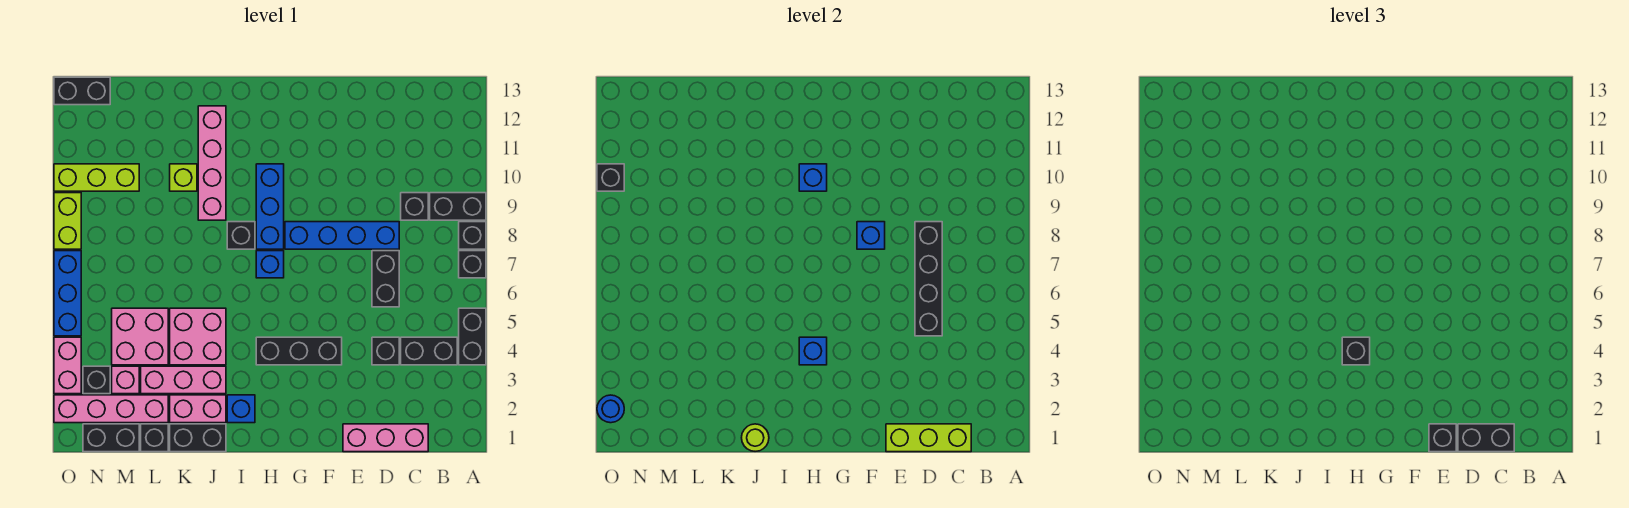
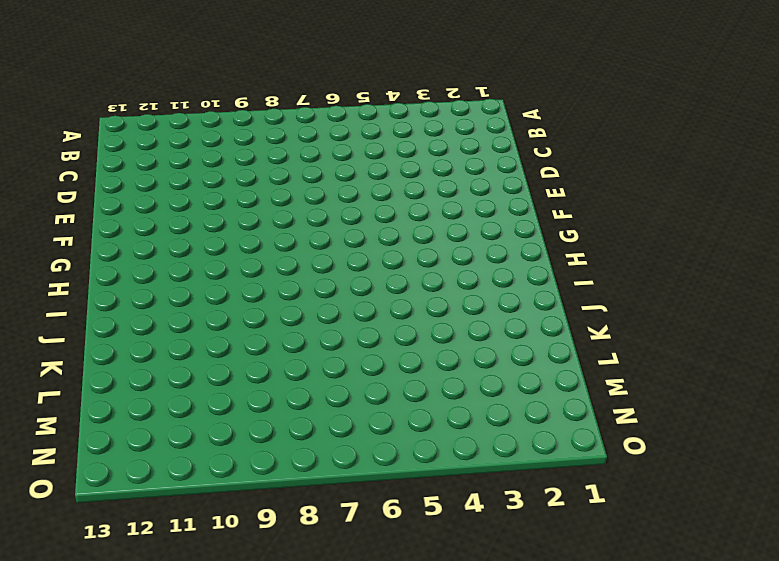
none -> black brick A4:A5 level 1
none -> black brick A7 level 1
none -> black brick A8 level 1
none -> black brick A9:B9 level 1

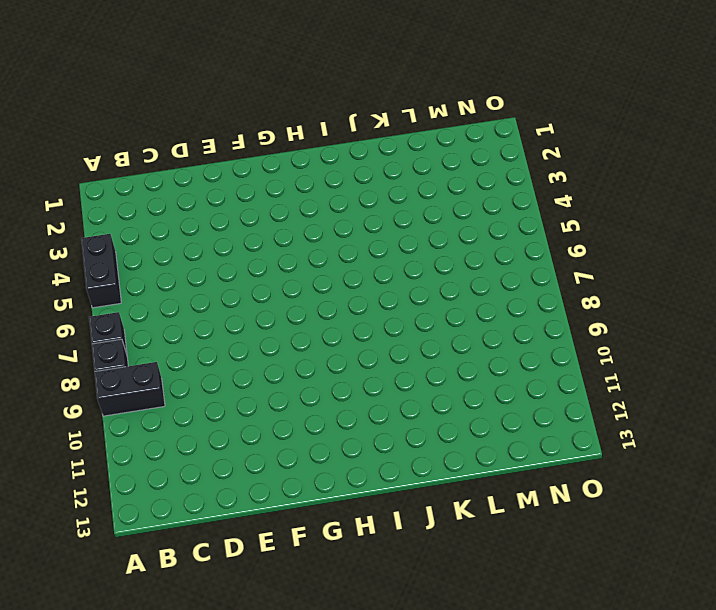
none -> black brick B4:C4 level 1
none -> pink brick C1:E1 level 1
none -> black brick C9 level 1
none -> black brick D4 level 1

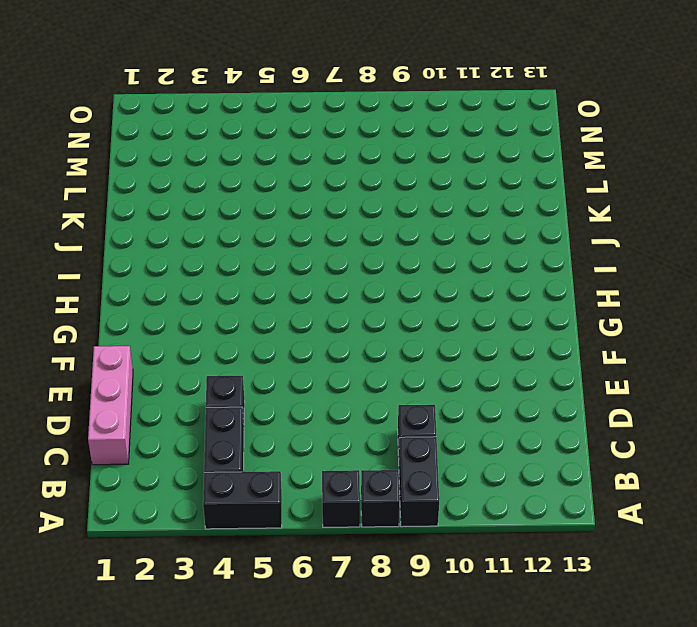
none -> black brick D6:D7 level 1
none -> blue brick D8:G8 level 1
none -> black brick F4:H4 level 1
none -> blue brick H7 level 1

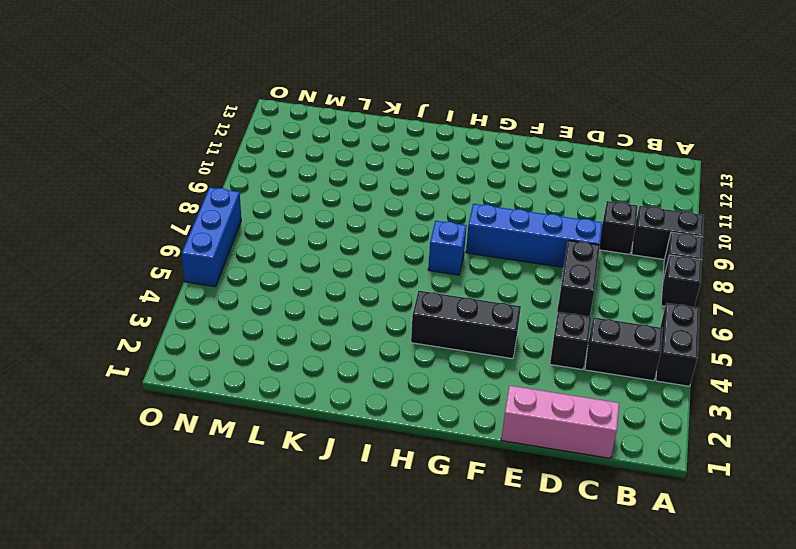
none -> blue brick H8:H10 level 1
none -> blue brick I2 level 1
none -> black brick I8 level 1
none -> black brick J1:K1 level 1

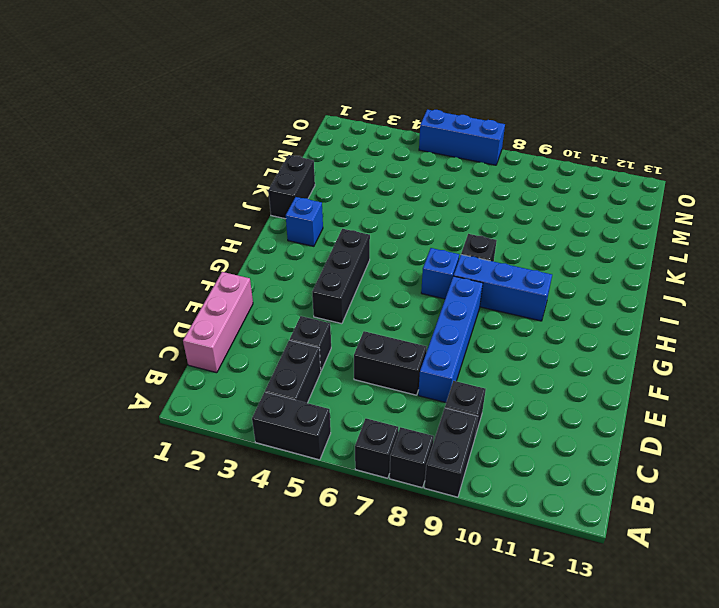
none -> pink brick J2:K2 level 1
none -> pink brick J3:L3 level 1
none -> pink brick J4:K5 level 1
none -> pink brick J9:J12 level 1

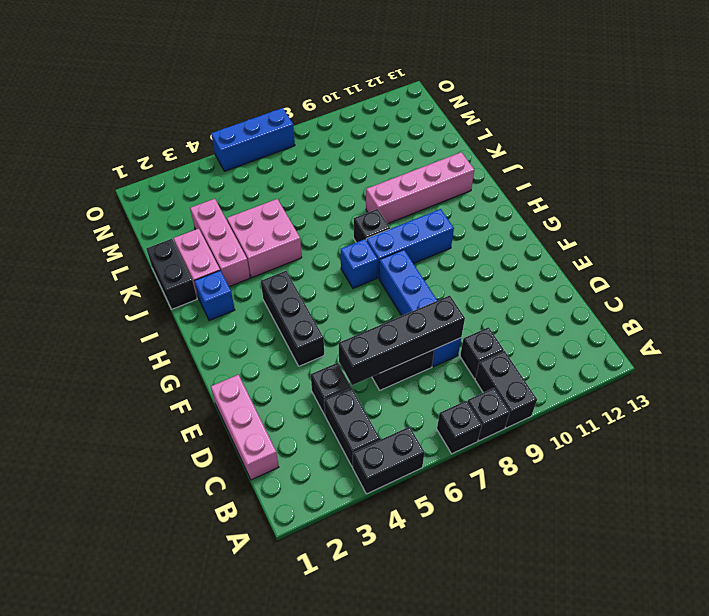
none -> lime brick K10 level 1
none -> black brick L1 level 1
none -> pink brick L2:O2 level 1
none -> pink brick L4:M5 level 1

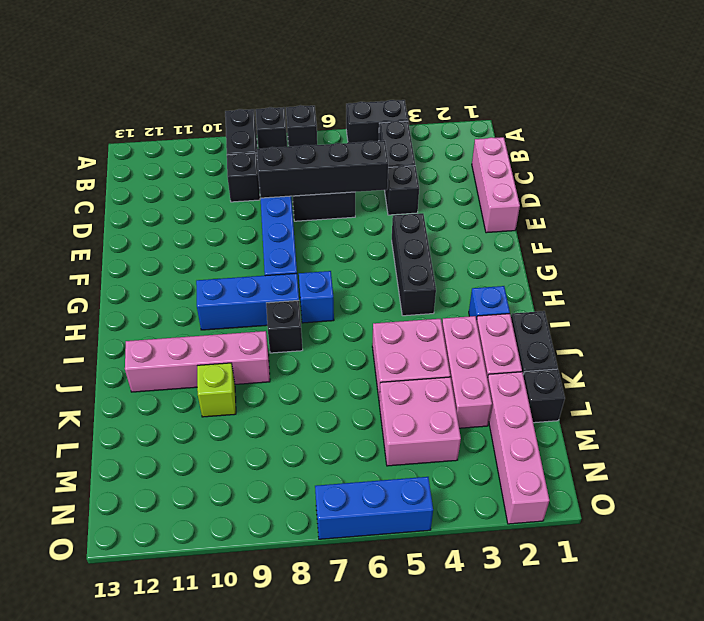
none -> black brick M1:N1 level 1
none -> pink brick M3 level 1
none -> lime brick M10:O10 level 1
none -> black brick N3 level 1

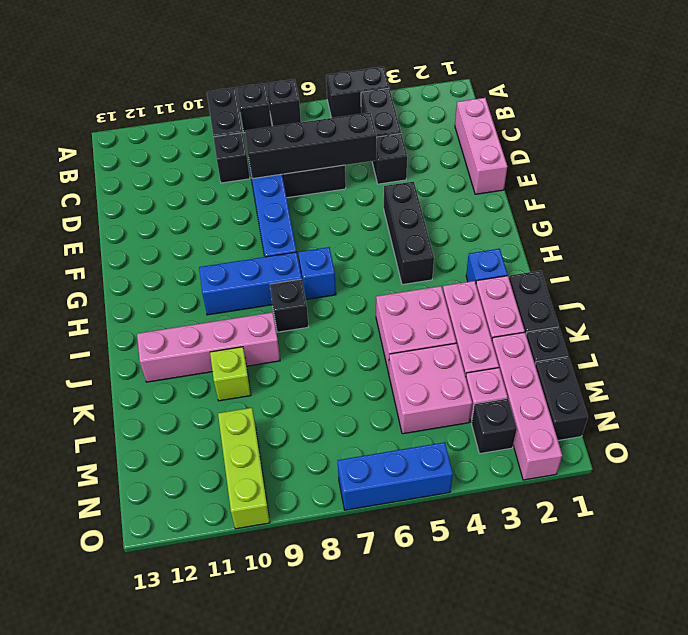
none -> black brick N13:O13 level 1
none -> pink brick O3:O4 level 1
none -> lime brick O8:O9 level 1
none -> lime brick C1:E1 level 2

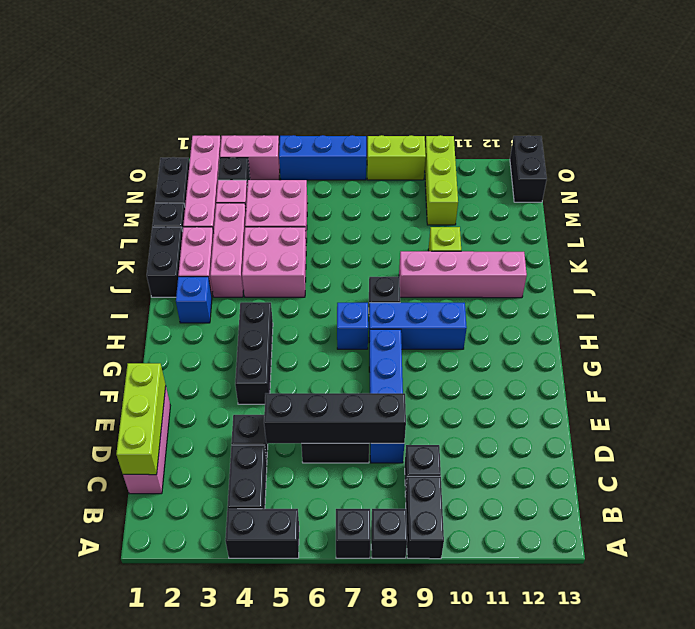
none -> blue brick F8 level 2
none -> blue brick H4 level 2
none -> blue brick H10 level 2
none -> lime round brick J1 level 2

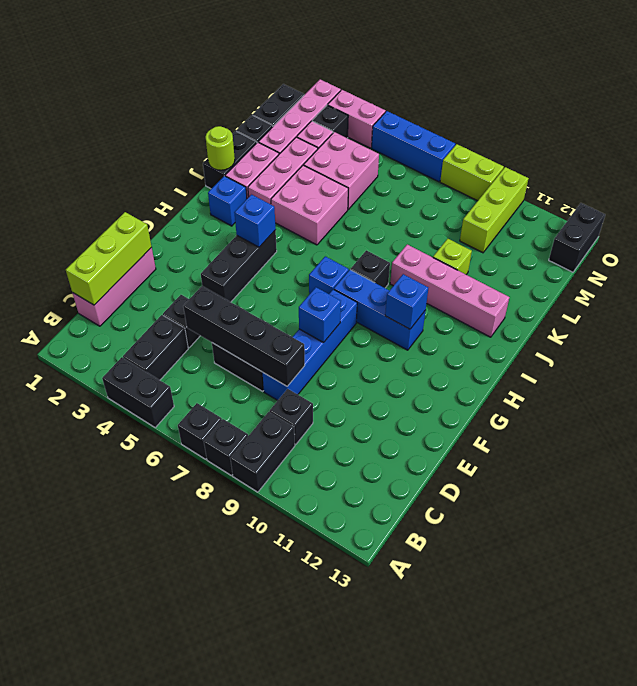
none -> blue round brick O2 level 2
none -> black brick O10 level 2
none -> black brick C1:D1 level 3
none -> black brick E1 level 3

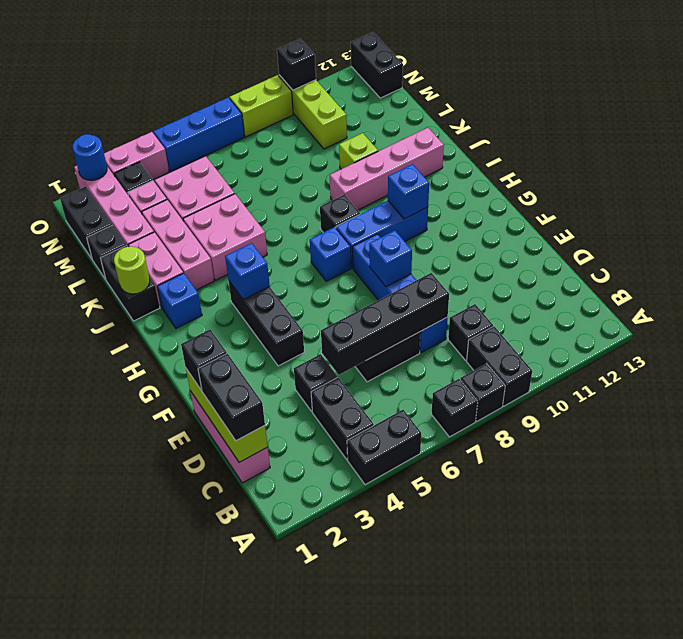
none -> black brick H4 level 3

